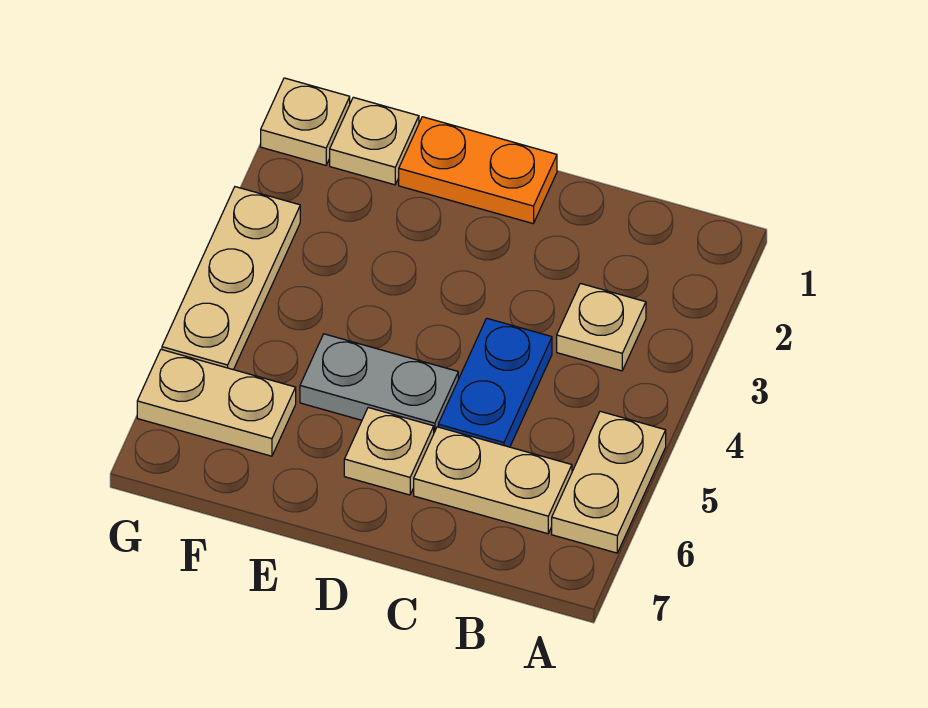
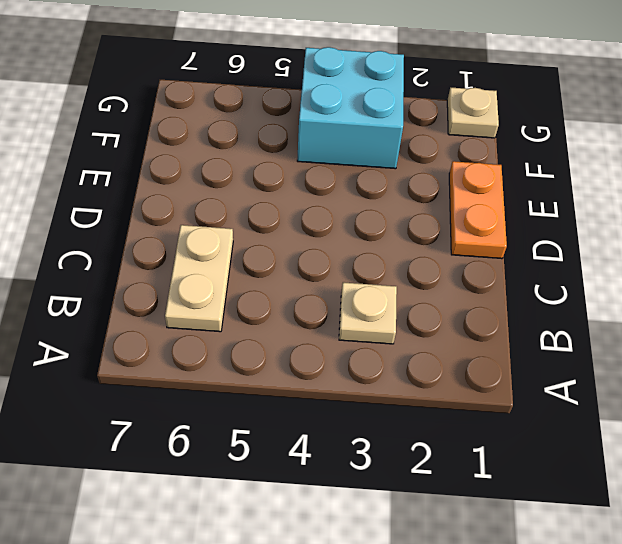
cyan brick F3:G4 level 1 -> tan plate G3:G5 level 1
none -> tan plate A5:A6 level 1
none -> blue plate C4:C5 level 1

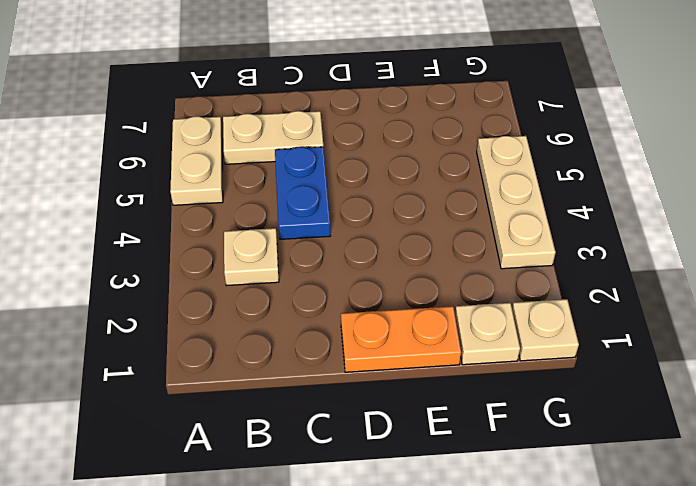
none -> grey plate D5:E5 level 1
none -> tan plate D6 level 1

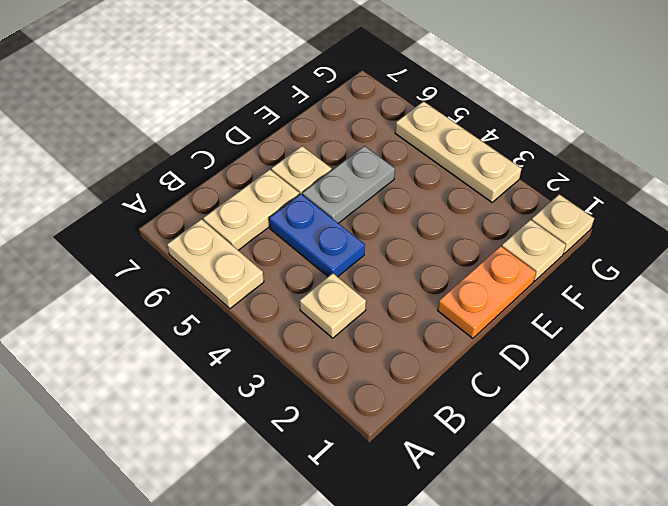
none -> tan plate F6:G6 level 1

